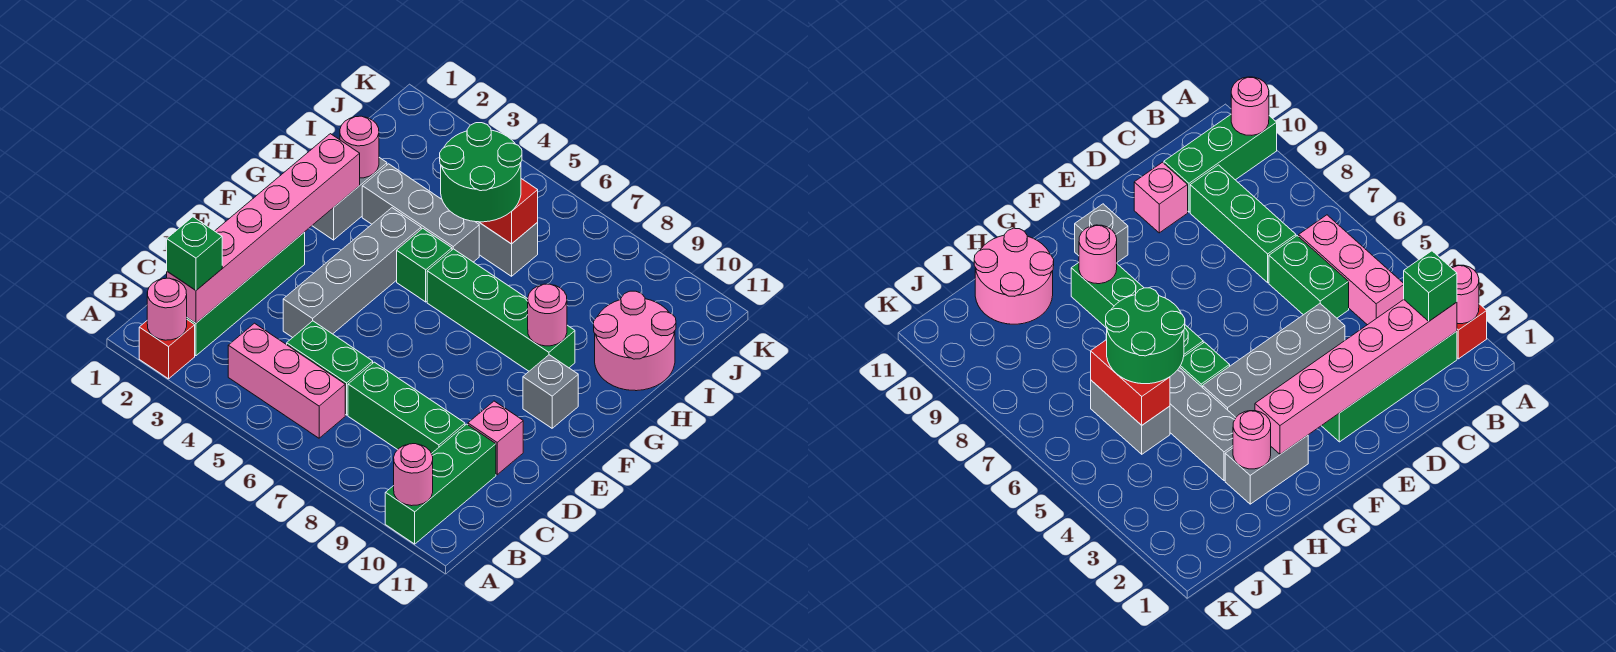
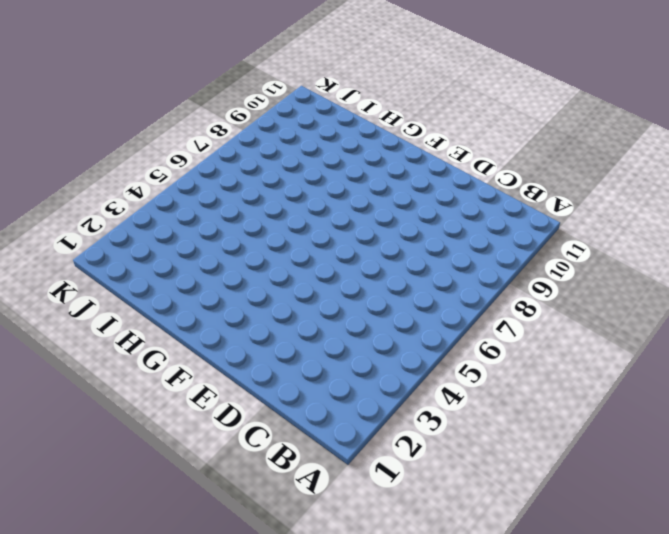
none -> red brick A2 level 1
none -> green brick A10:C10 level 1
none -> green brick B2:E2 level 1

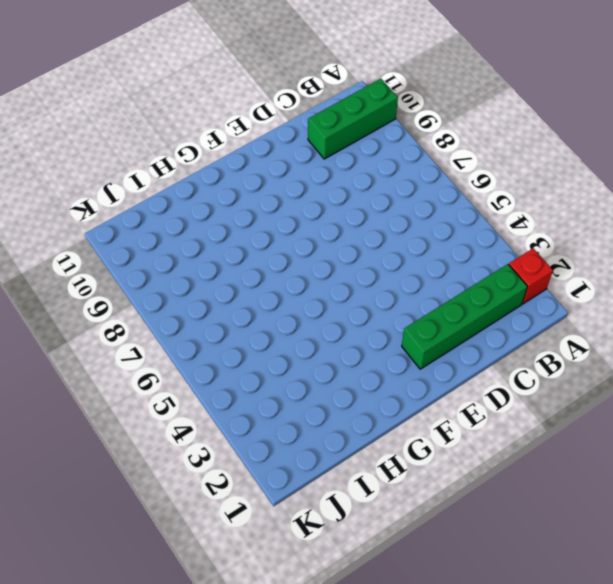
none -> pink brick B4:B6 level 1
none -> green brick C5:C6 level 1
none -> green brick C7:C9 level 1

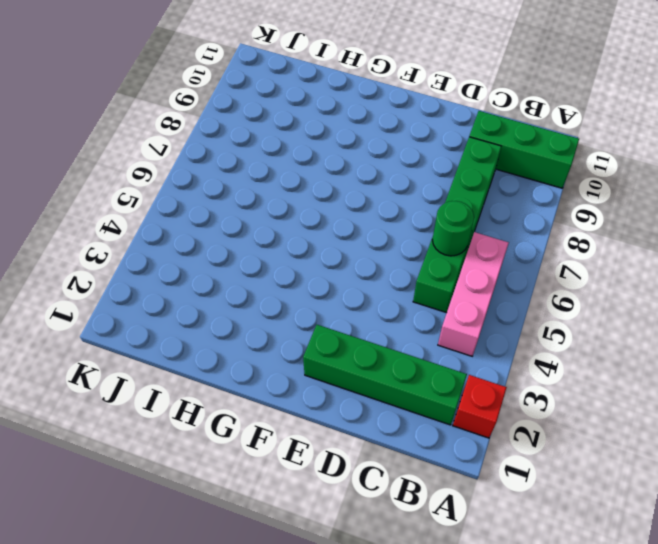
green round brick C6 level 2 -> none
none -> grey brick D4:G4 level 1
none -> pink brick D10 level 1
none -> grey brick F10 level 1

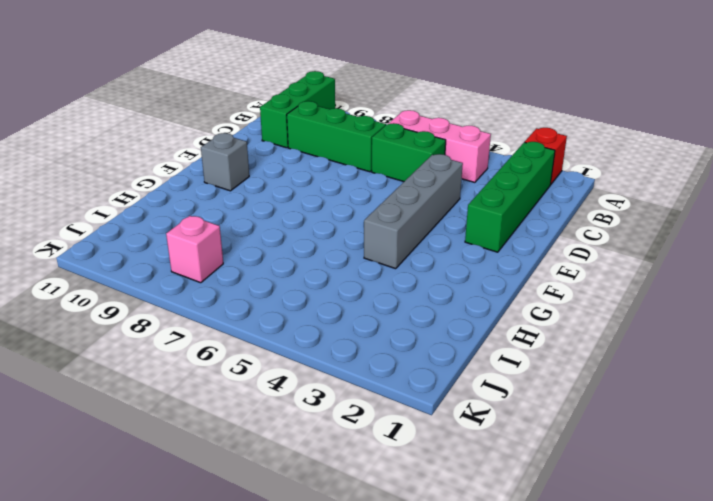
pink brick J8 level 1 -> pink brick D10 level 1
none -> grey brick G2:H2 level 1
none -> green brick G5 level 1
none -> green brick G6:G9 level 1

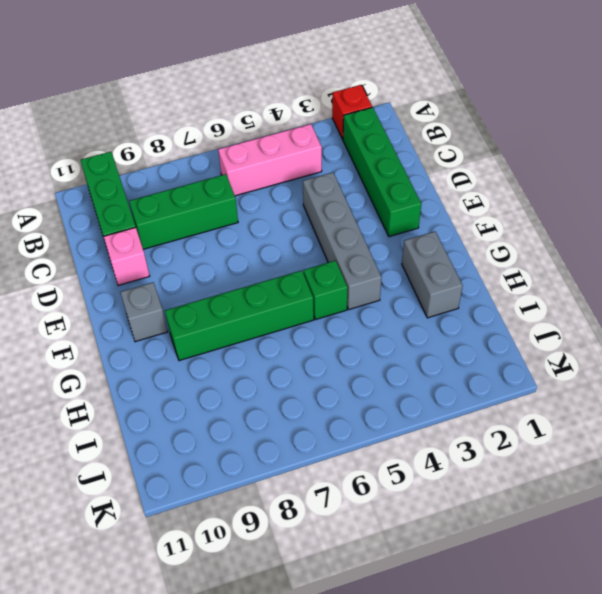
none -> green brick C5:C6 level 1
none -> grey brick H3:H5 level 1
none -> pink round brick H10:I11 level 1

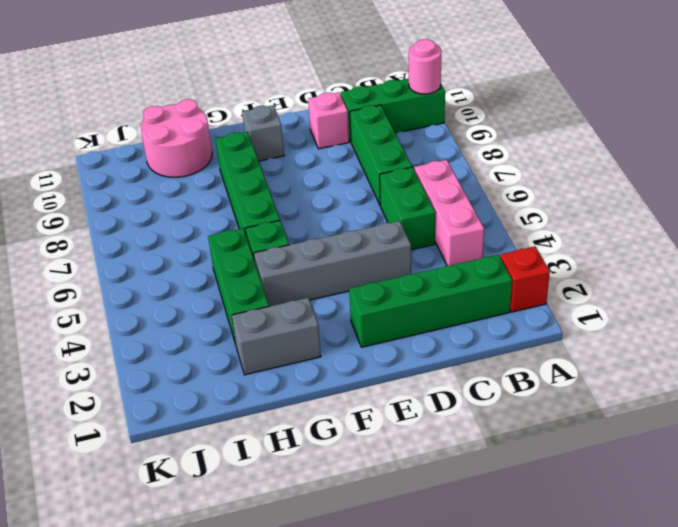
green brick H3:H5 level 1 -> grey brick H3:H5 level 1
none -> grey brick I5:I6 level 1
none -> pink round brick A2 level 2
none -> pink brick B2:G2 level 2

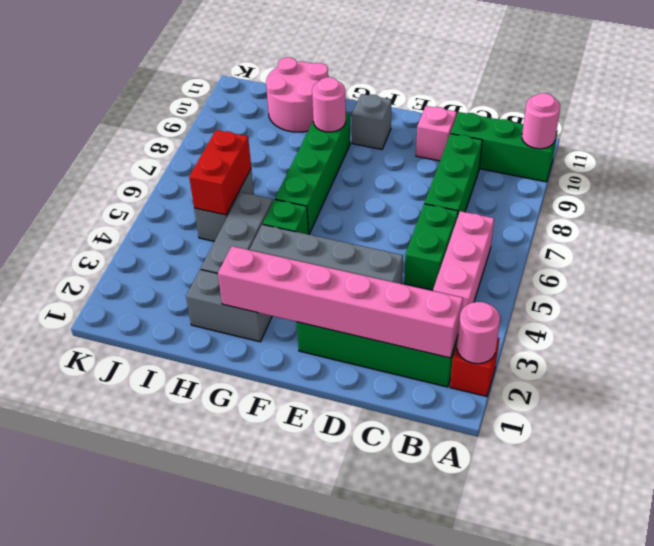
none -> pink round brick H2 level 2
none -> green brick B2 level 3
none -> green round brick H5:I6 level 3

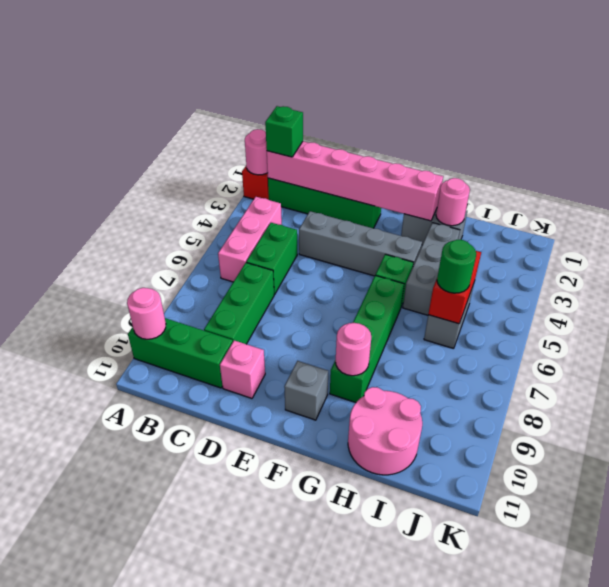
green round brick I6 level 3 -> green round brick H5:I6 level 3

